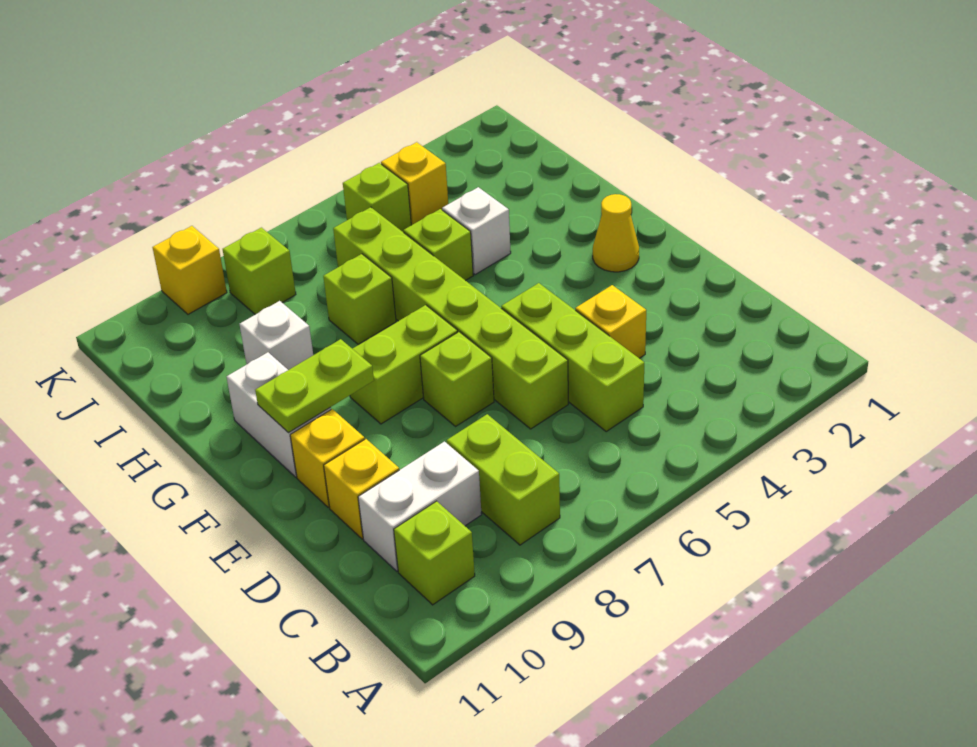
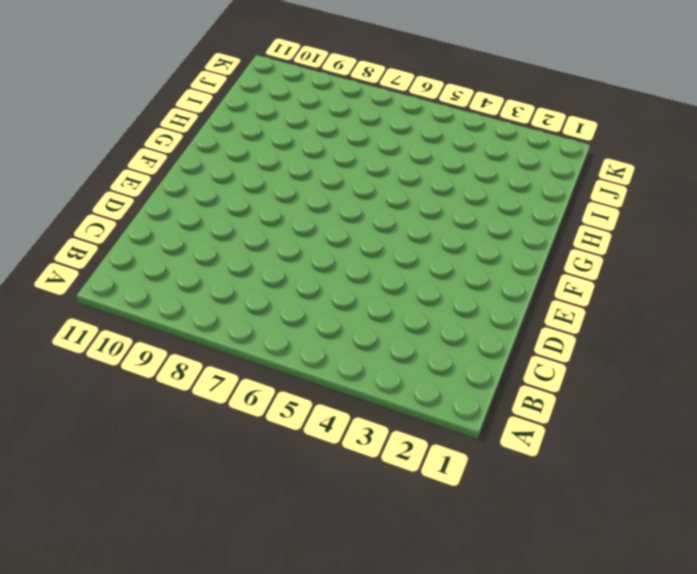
none -> lime brick B8:C8 level 1
none -> lime brick B10 level 1
none -> lime brick C5:E5 level 1

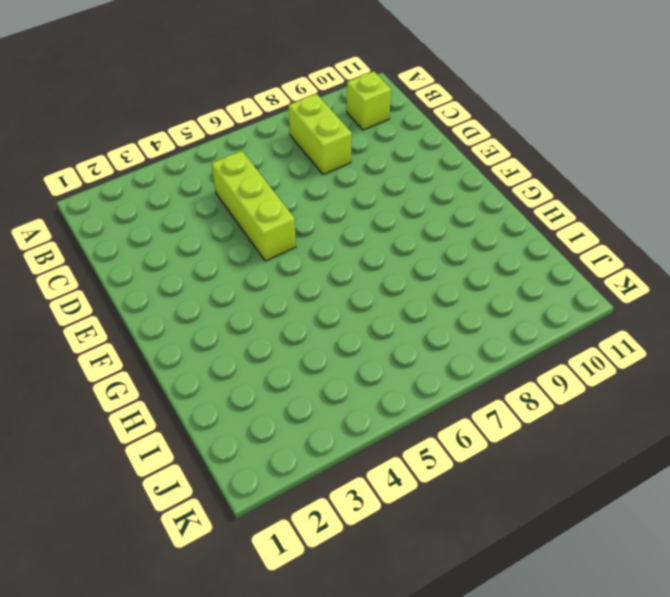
none -> white brick C9:C10 level 1
none -> yellow brick D4 level 1
none -> lime brick D6:I6 level 1

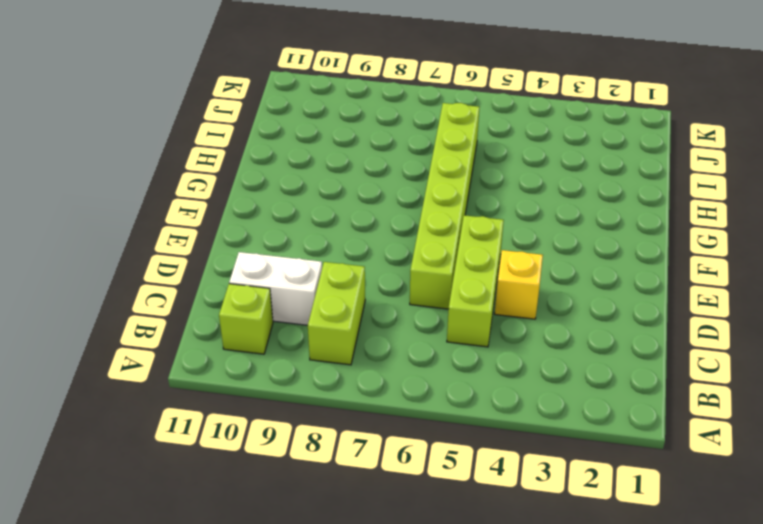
none -> yellow brick D10 level 1
none -> lime brick E7 level 1
none -> yellow brick E10 level 1

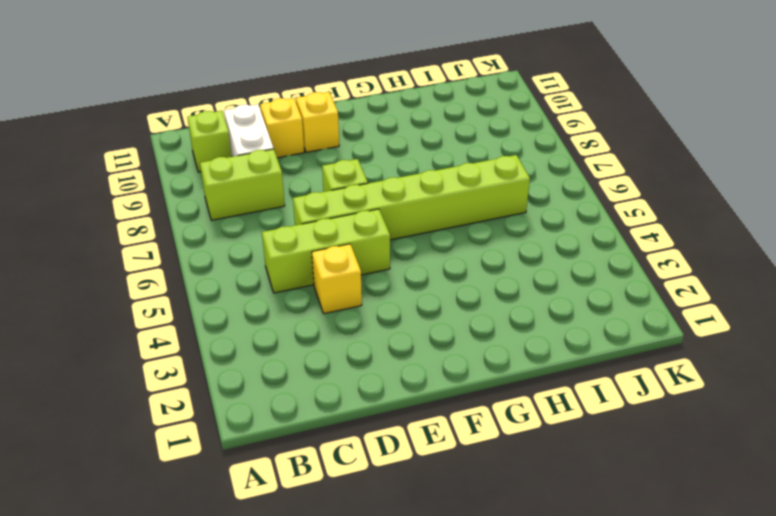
none -> yellow cone F2 level 1
none -> lime brick F7:F8 level 1
none -> white brick F10:G10 level 1

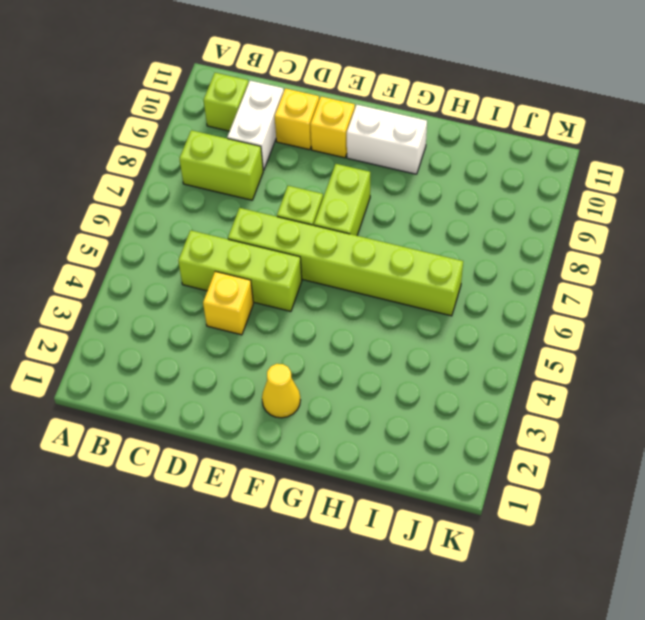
none -> white brick H4 level 1
none -> lime brick H5 level 1
none -> lime brick H7 level 1

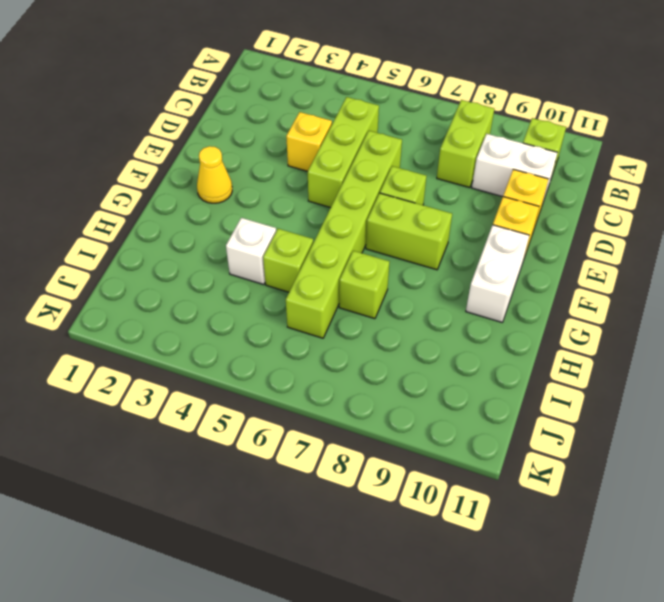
none -> white brick H9 level 1
none -> yellow brick J4 level 1
none -> lime brick J5 level 1

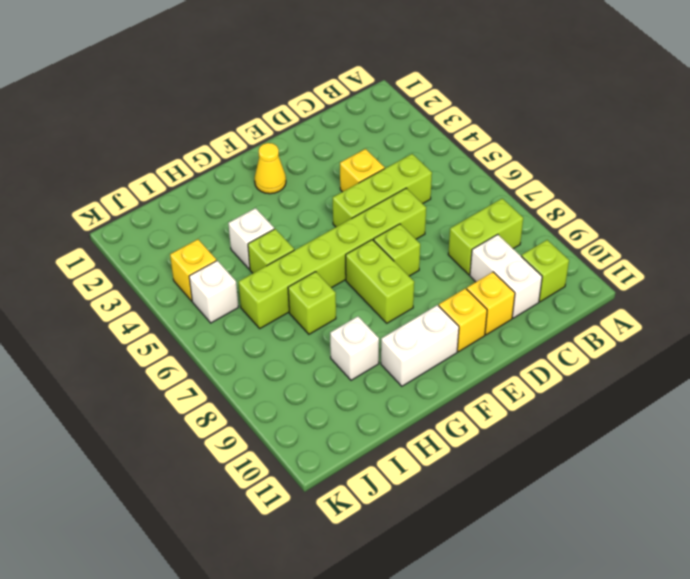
white brick J5 level 1 -> lime brick J5 level 1
none -> lime brick J8 level 1
none -> yellow brick K9 level 1
none -> lime plate F9:F10 level 2

